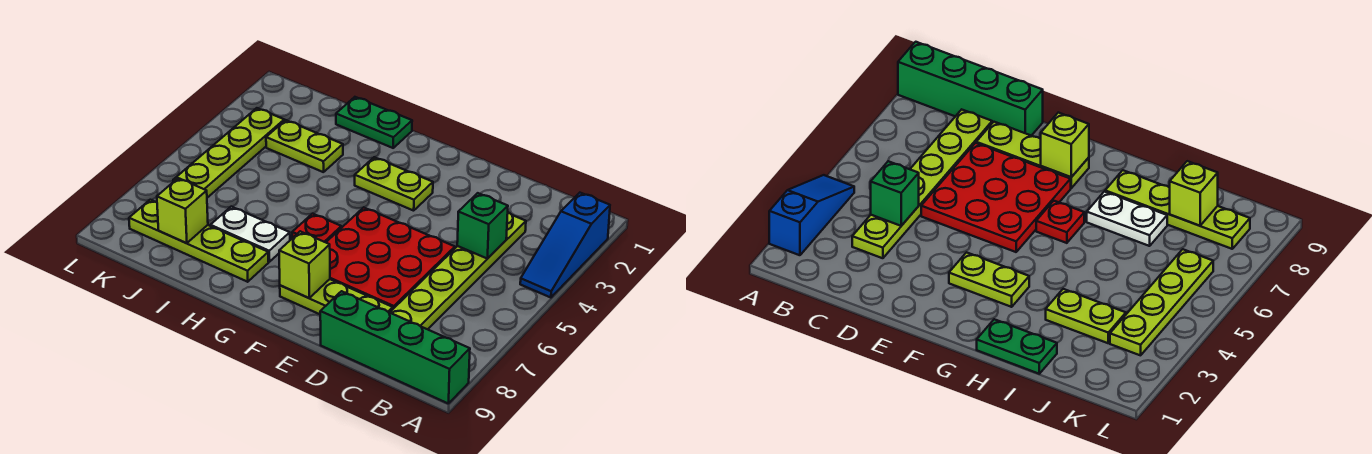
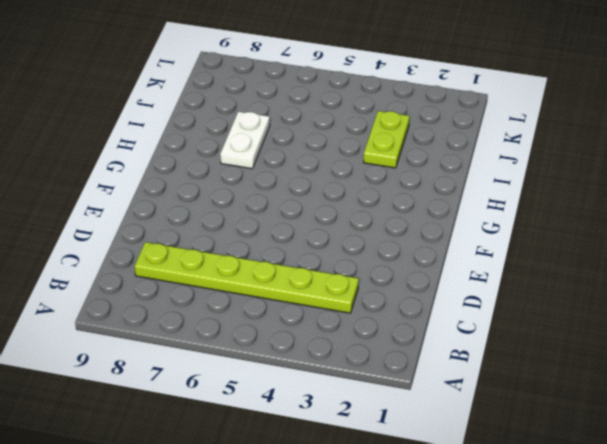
none -> blue slope A2:A4 level 1 top 2
none -> green brick A9:D9 level 1
none -> red plate D5:F7 level 1

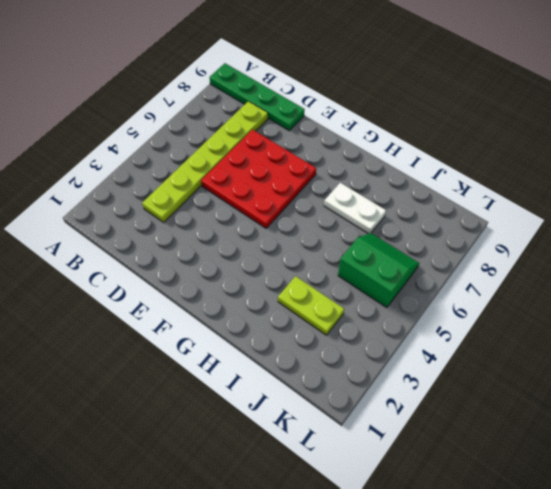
green plate A9:D9 level 1 -> green brick A9:D9 level 1
green slope J5:K6 level 1 top 5 -> lime plate K3:K6 level 1
none -> blue slope A2:A4 level 1 top 2
none -> lime plate D8:F8 level 1
none -> lime plate F3:G3 level 1

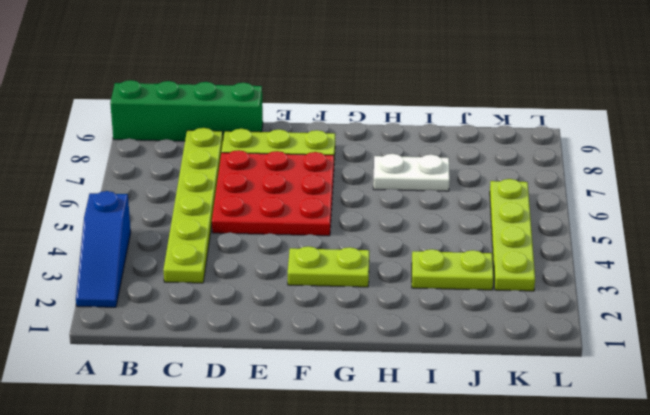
blue slope A2:A4 level 1 top 4 -> blue slope A2:A4 level 1 top 2
none -> red plate G6 level 1
none -> green plate H1:I1 level 1
none -> lime plate H8:K8 level 1

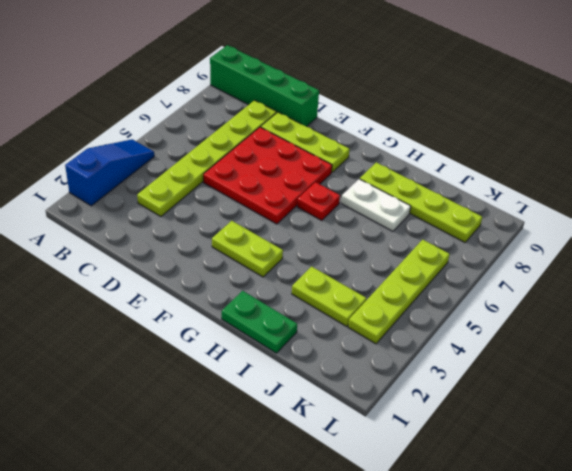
none -> green brick C4 level 2
none -> lime brick F8 level 2
none -> lime brick J8 level 2

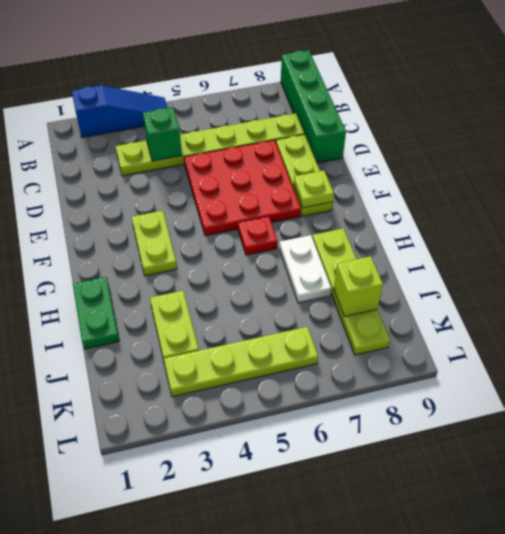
lime plate F8 level 2 -> lime brick F8 level 2

